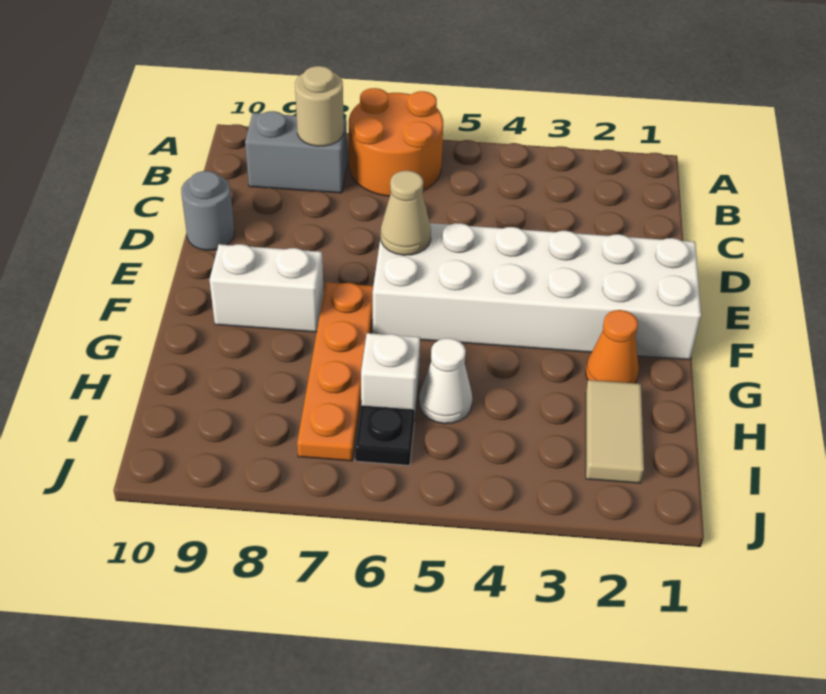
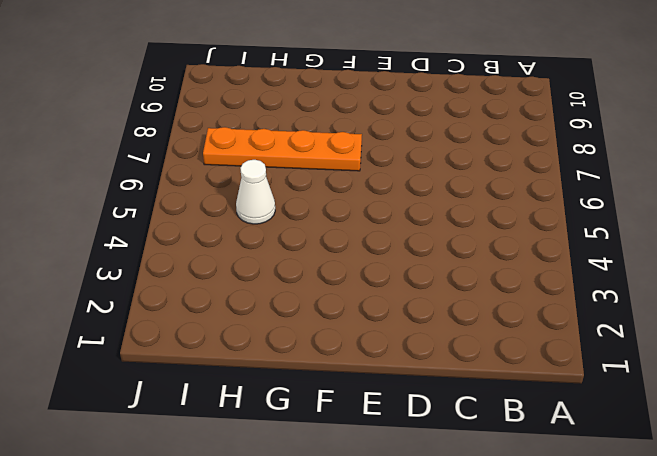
none -> orange round brick A6:B7 level 1
none -> grey brick B8:B9 level 1
none -> grey round brick D10 level 1

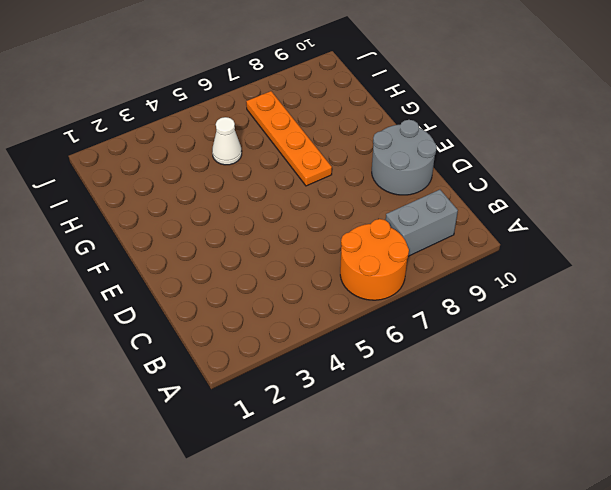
grey round brick D9:E10 level 1 -> grey round brick D10 level 1
none -> white brick E1:F6 level 1
none -> white brick F8:F9 level 1
none -> orange cone G2 level 1

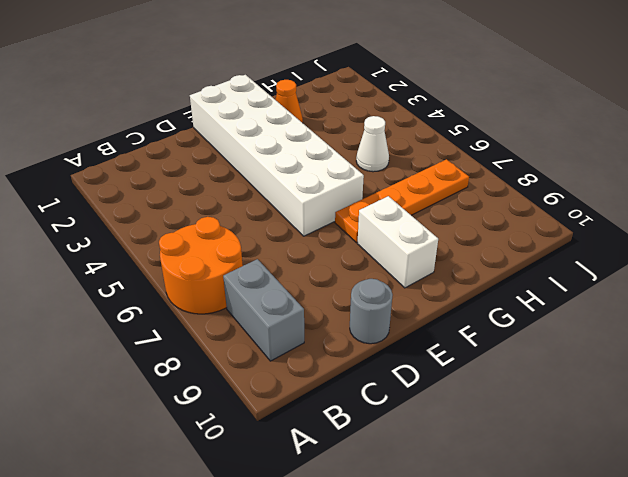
none -> tan tile H2:I2 level 1
none -> white brick H6 level 1
none -> black plate I6 level 1

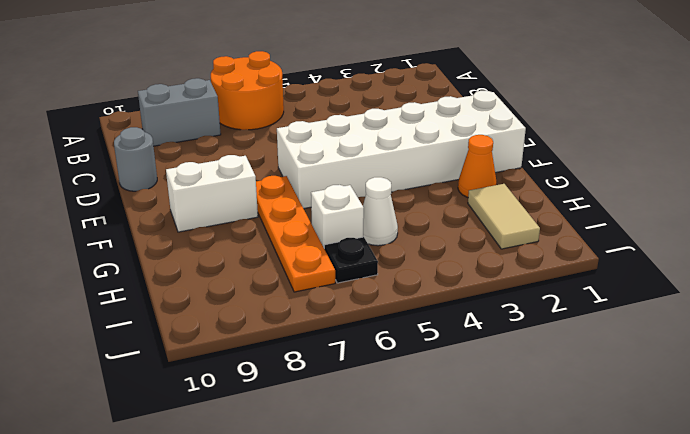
none -> tan round brick B8 level 2
none -> tan cone E6 level 2

